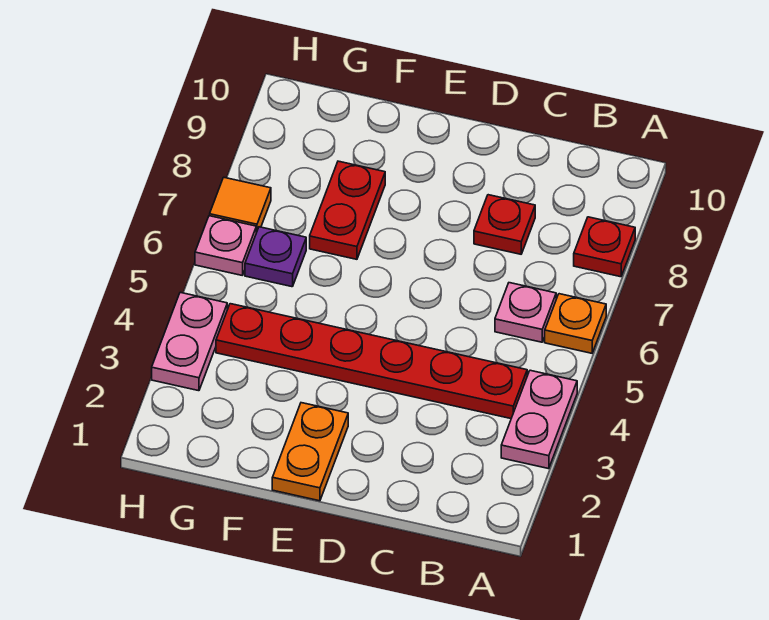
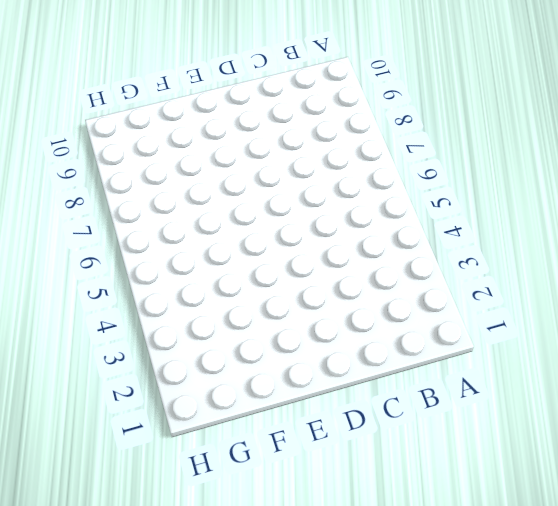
none -> pink plate A3:A4 level 1
none -> orange plate A6 level 1
none -> red plate A8 level 1

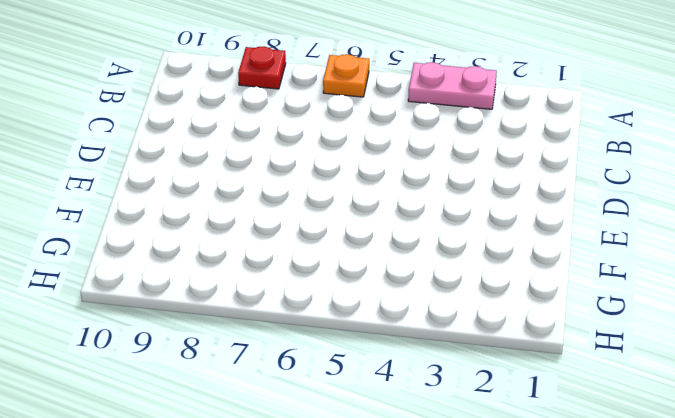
none -> red plate B4:G4 level 1
none -> pink plate B6 level 1
none -> red plate C8 level 1

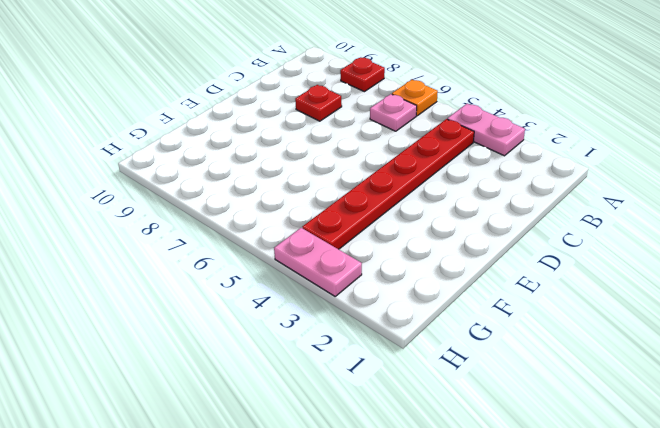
none -> orange plate E1:E2 level 1
none -> red plate F7:F8 level 1
none -> purple plate G6 level 1

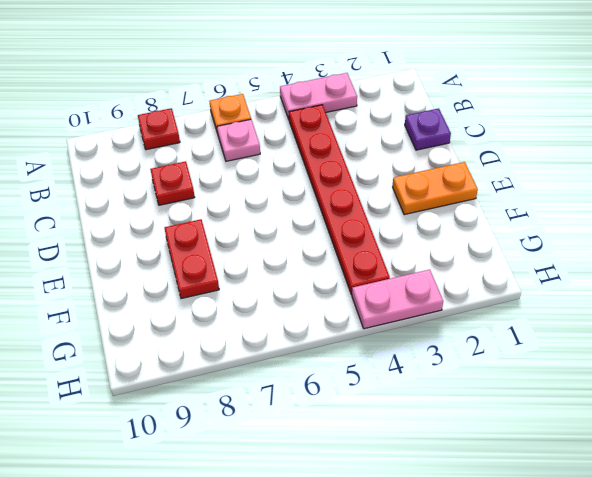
purple plate C1 level 1 -> purple plate G6 level 1
red plate E8:F8 level 1 -> red plate F7:F8 level 1
none -> pink plate H6 level 1
none -> orange tile H7 level 1

